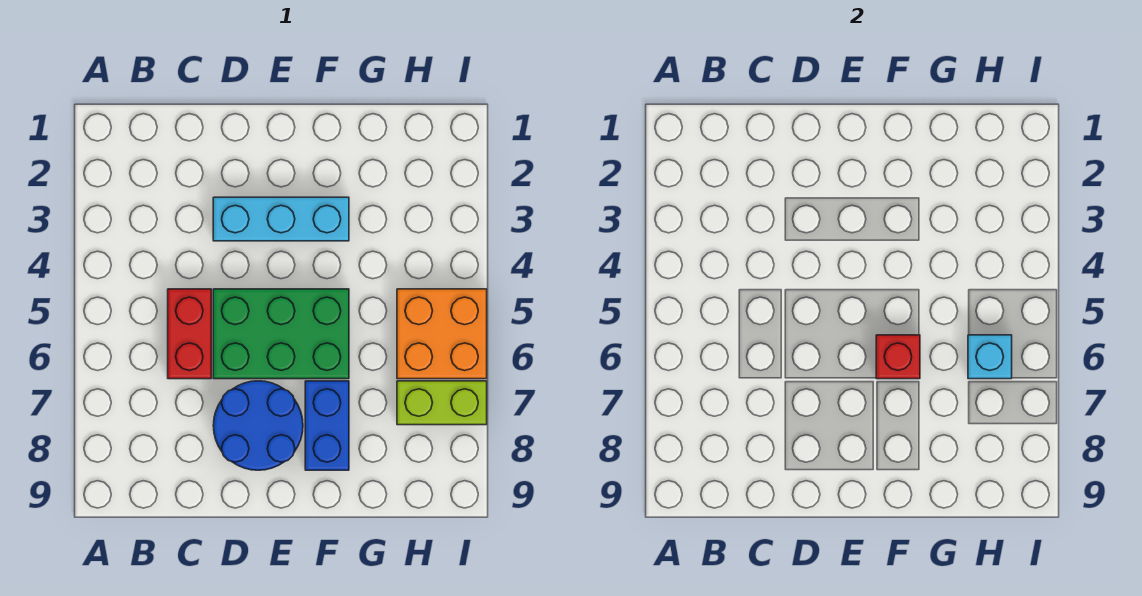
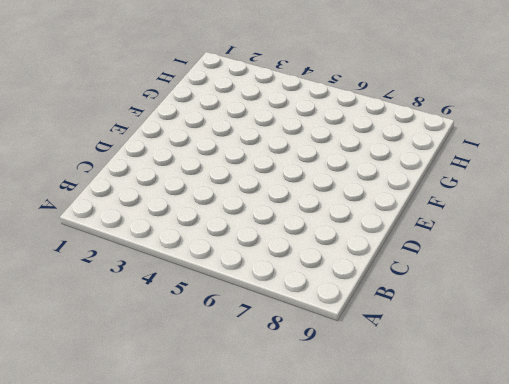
none -> red brick C5:C6 level 1
none -> cyan brick D3:F3 level 1

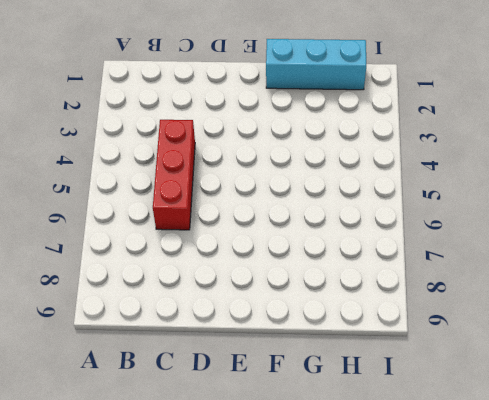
red brick C4:C6 level 1 -> red brick C5:C6 level 1
cyan brick F1:H1 level 1 -> cyan brick D3:F3 level 1
none -> green brick D5:F6 level 1
none -> blue round brick D7:E8 level 1

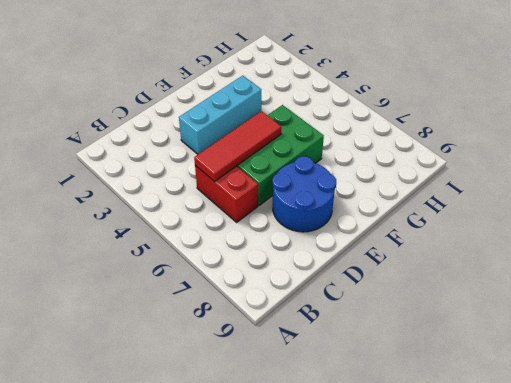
red tile C5:E5 level 2 -> none
none -> blue brick F7:F8 level 1
none -> orange brick H5:I6 level 1

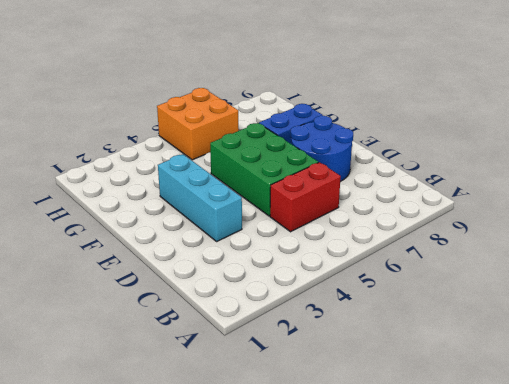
none -> lime brick H7:I7 level 1
none -> red brick F6 level 2

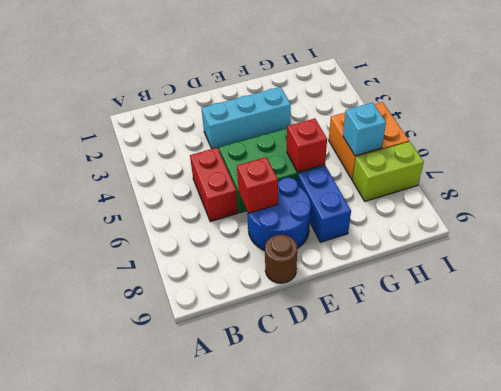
red brick D7 level 2 -> none
brown round brick D9 level 1 -> none

